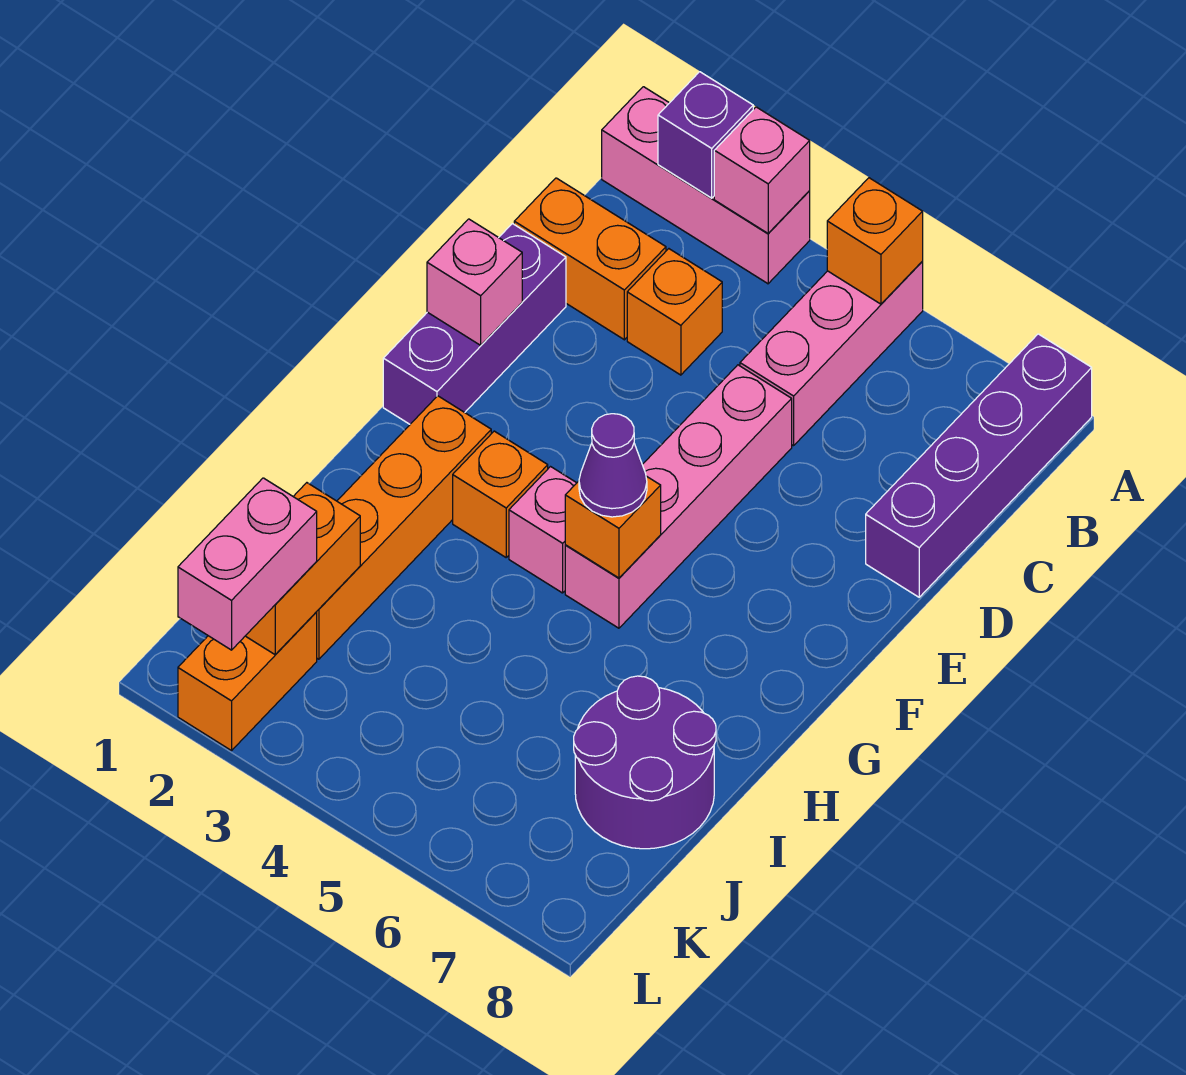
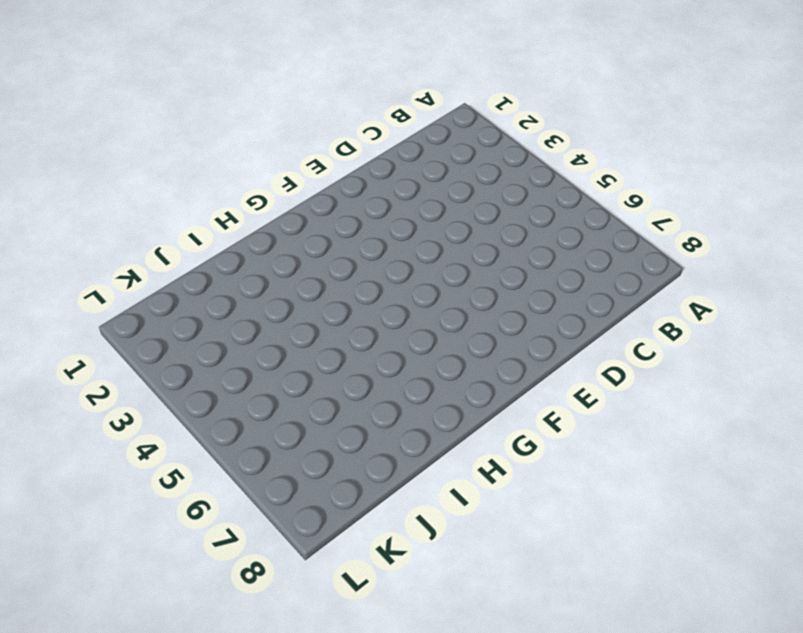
none -> pink brick A1:A3 level 1
none -> pink brick A5:C5 level 1
none -> purple brick A8:D8 level 1

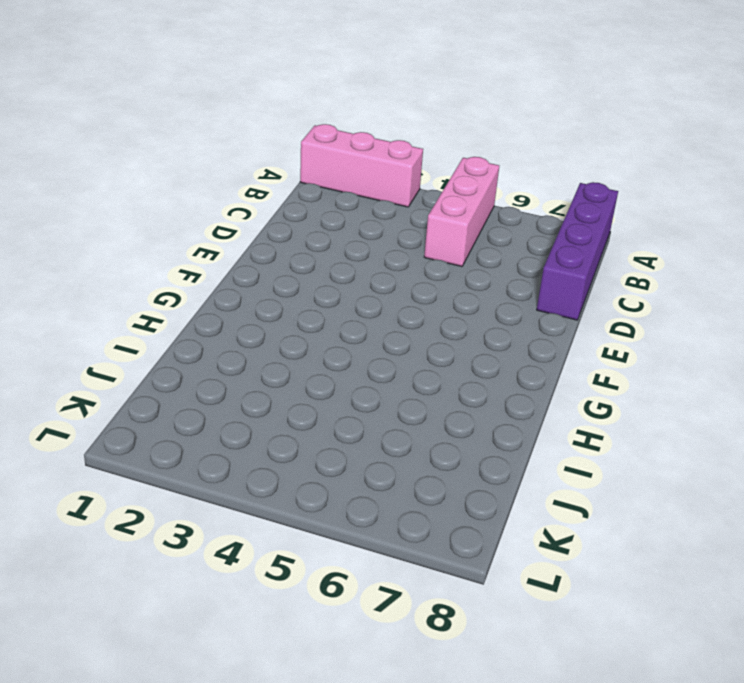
none -> orange brick C1:C2 level 1
none -> orange brick C3 level 1
none -> purple brick D1:F1 level 1

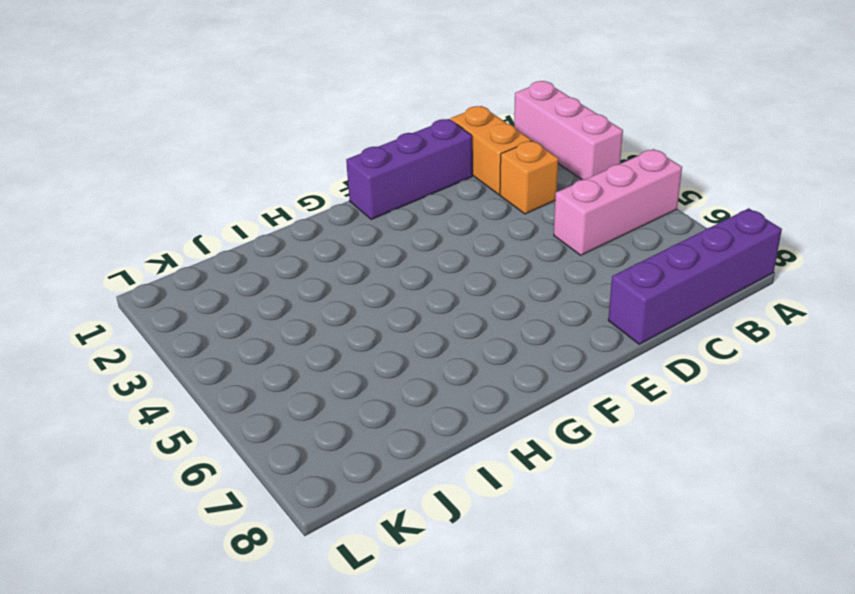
none -> pink brick D5:G5 level 1
none -> orange brick G2:J2 level 1
none -> orange brick G3 level 1

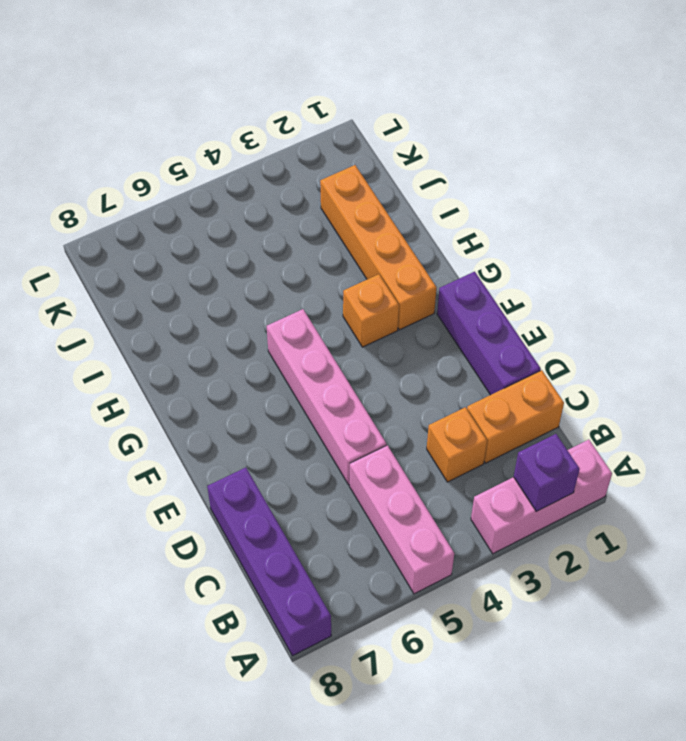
none -> pink brick G4 level 1
none -> purple round brick I7:J8 level 1
none -> orange brick K2:L2 level 1

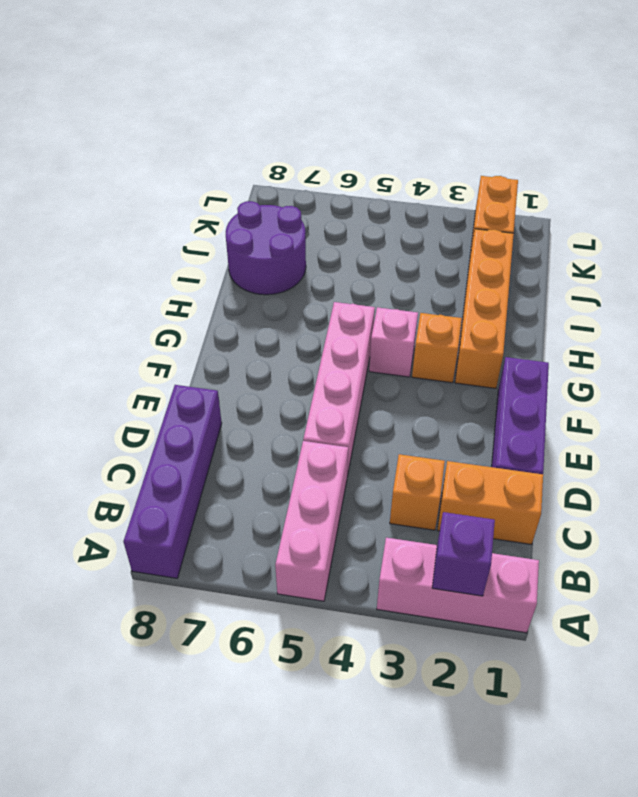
none -> pink brick A3 level 2
none -> orange brick A5 level 2
none -> pink brick E1 level 2

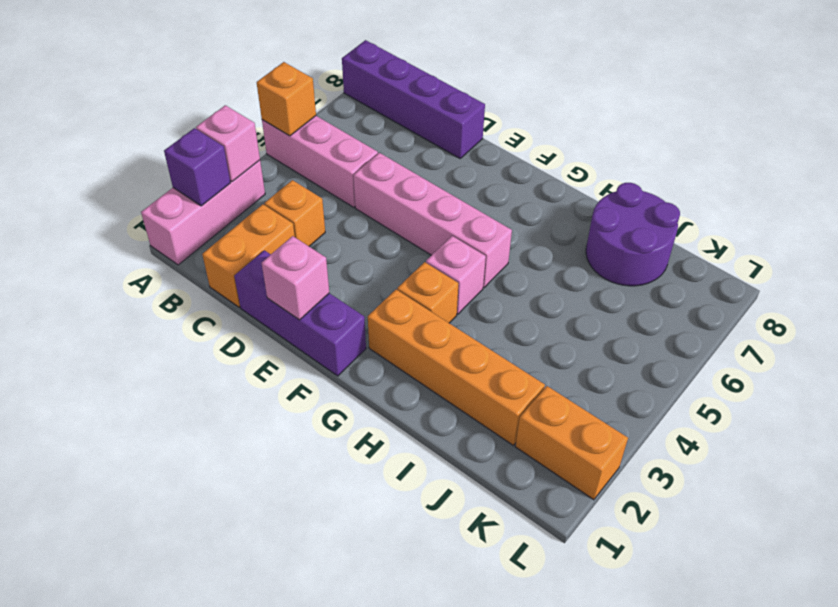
none -> orange brick G5 level 2
none -> orange brick J2:K2 level 2
none -> purple cone G5 level 3

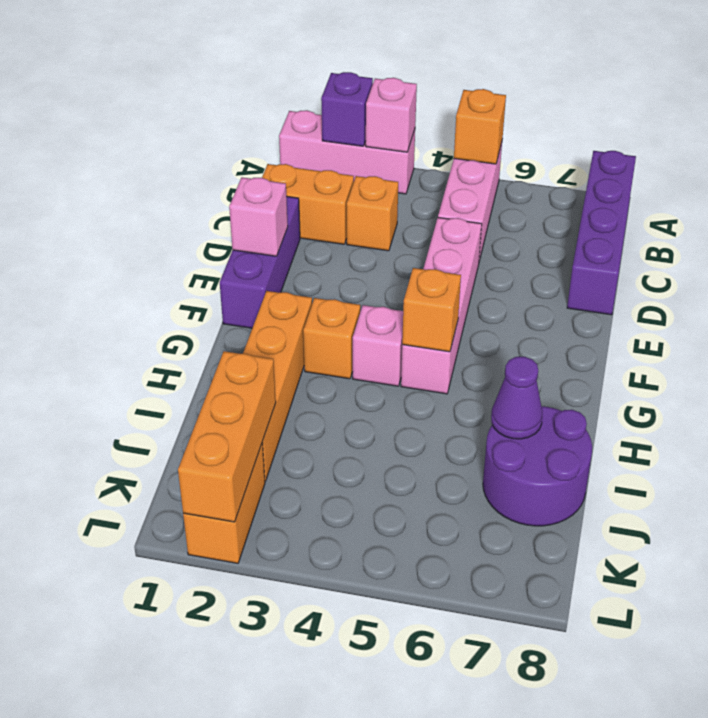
purple cone I7 level 2 -> purple cone G5 level 3
orange brick J2:L2 level 2 -> orange brick J2:K2 level 2
none -> pink brick K2:L2 level 3

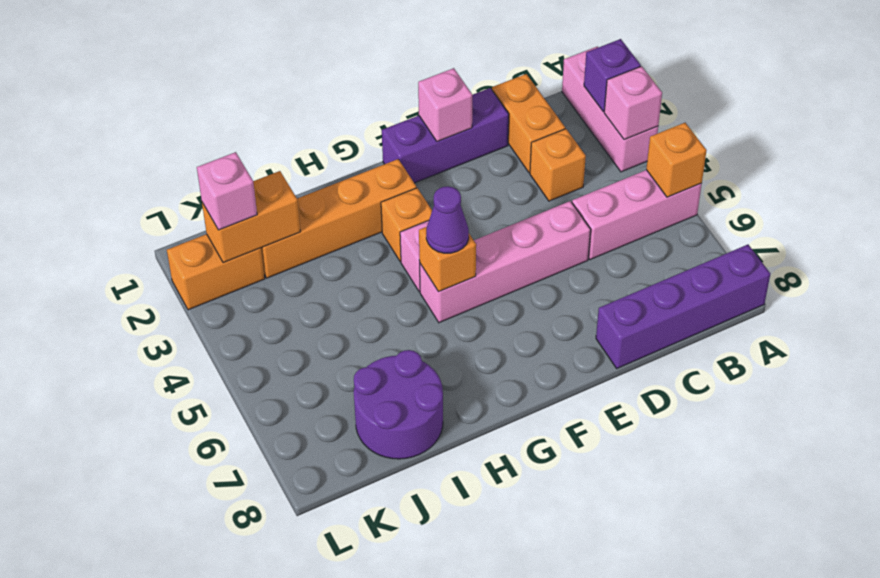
pink brick K2 level 3 -> pink brick K2:L2 level 3

